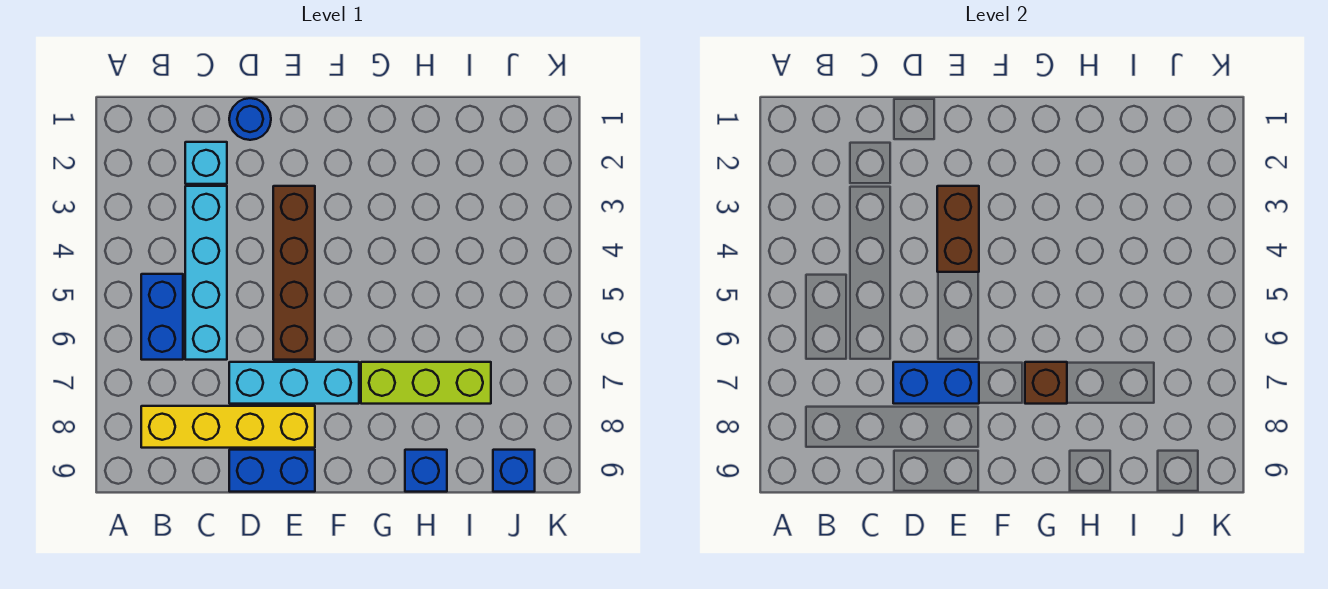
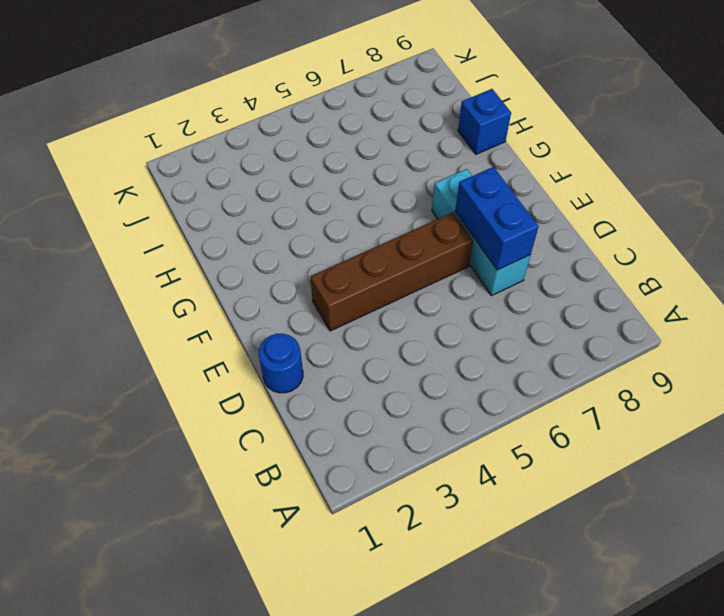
none -> blue brick B5:B6 level 1
none -> yellow brick B8:E8 level 1
none -> cyan brick C2 level 1

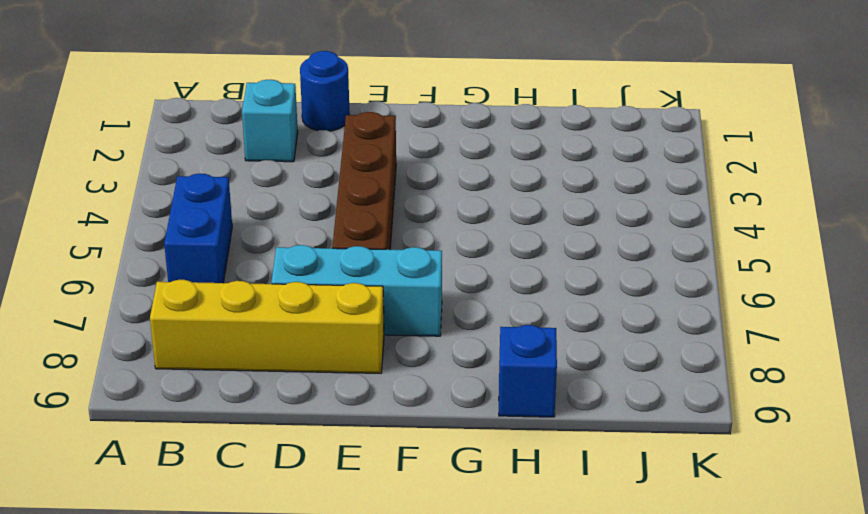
none -> cyan brick C3:C6 level 1
none -> blue brick D9:E9 level 1
none -> lime brick G7:I7 level 1

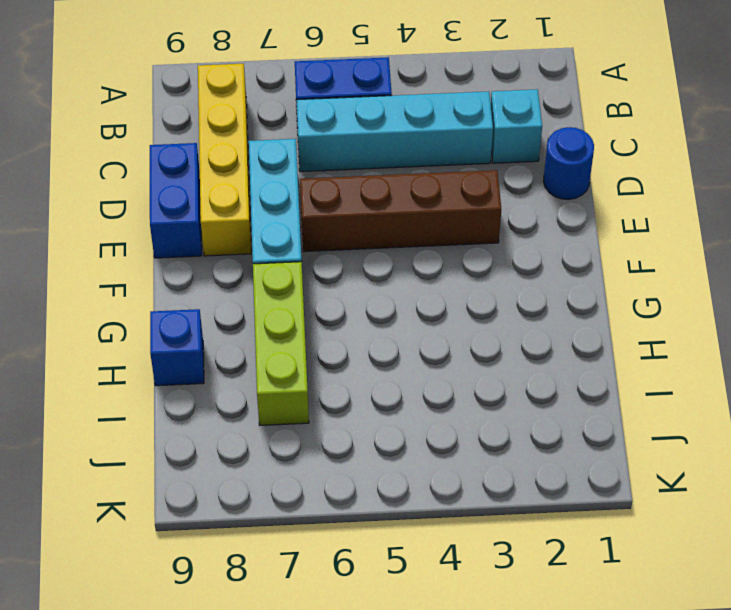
none -> blue brick J9 level 1
none -> blue brick D7:E7 level 2
none -> brown brick E3:E4 level 2

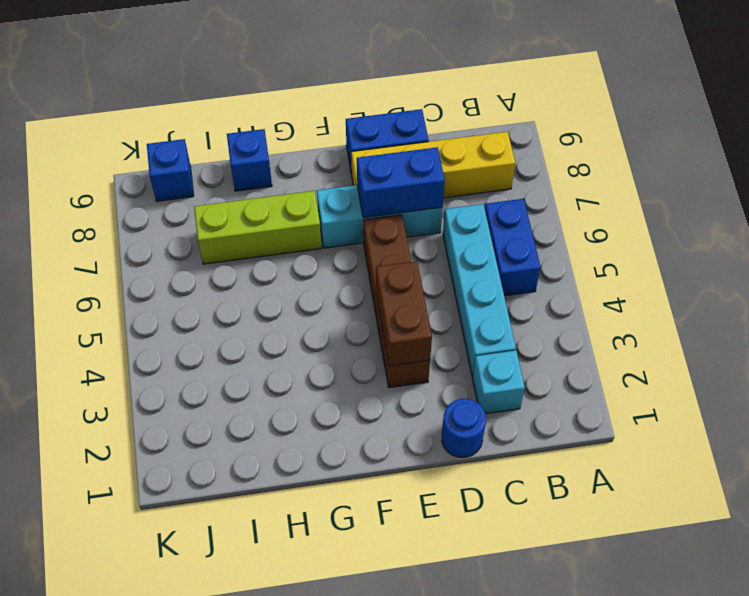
none -> brown brick G7 level 2

